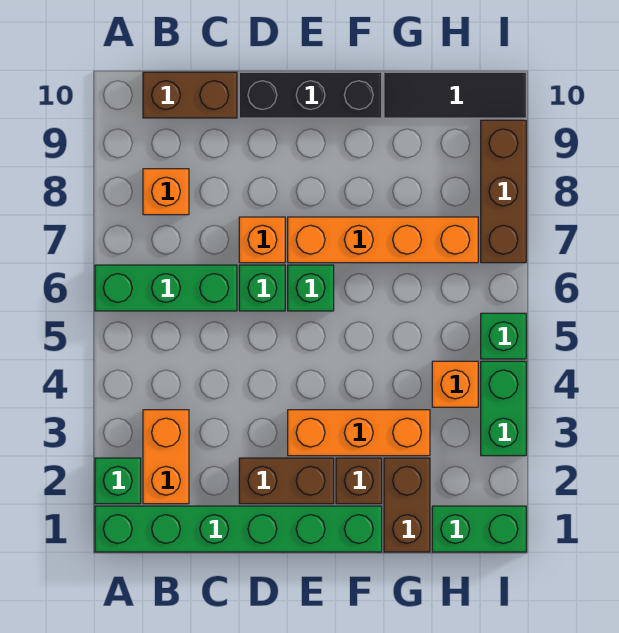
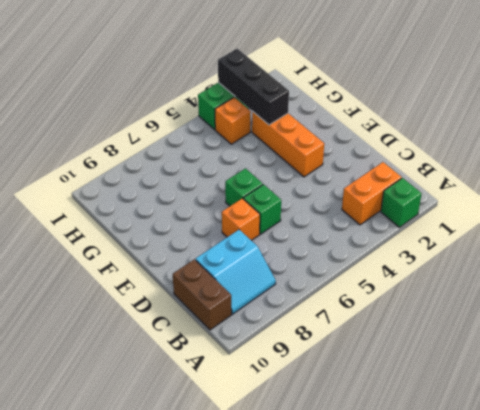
cyan slope B8:C9 level 1 top C -> orange brick B8 level 1
black brick G3:I3 level 2 -> black brick D10:F10 level 1
none -> green brick A1:F1 level 1
none -> green brick A6:C6 level 1
none -> brown brick D2:E2 level 1

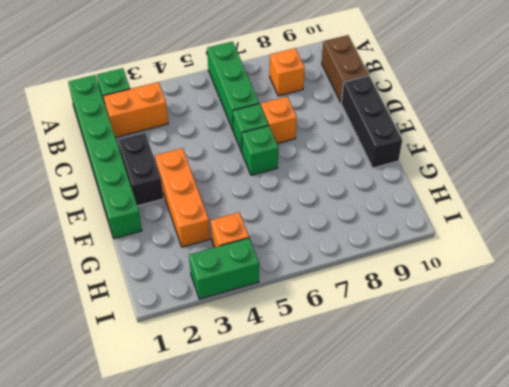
black brick D2:E2 level 1 -> brown brick D2:E2 level 1
none -> orange brick E7:H7 level 1
none -> brown brick F2 level 1
none -> brown brick G1:G2 level 1

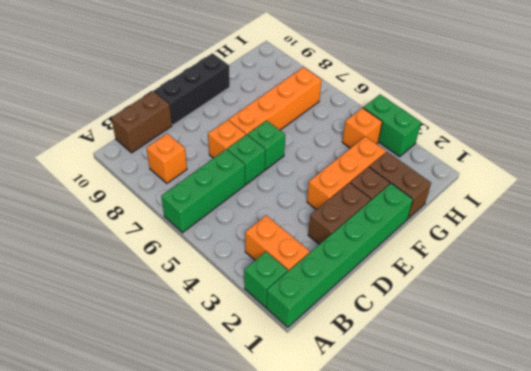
none -> black tile G10:I10 level 1
none -> green brick H1:I1 level 1
none -> green brick I5 level 1

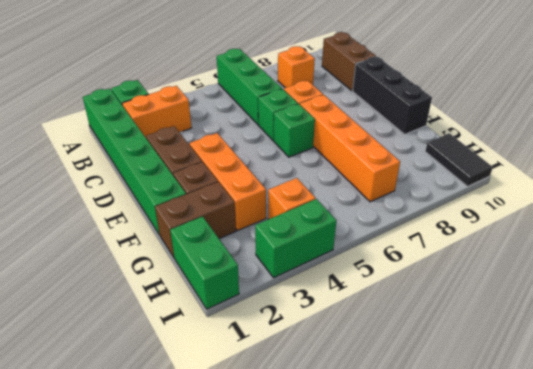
black tile H10:I10 level 1 -> black tile G10:I10 level 1
none -> green brick I5 level 1
none -> brown brick I7:I9 level 1

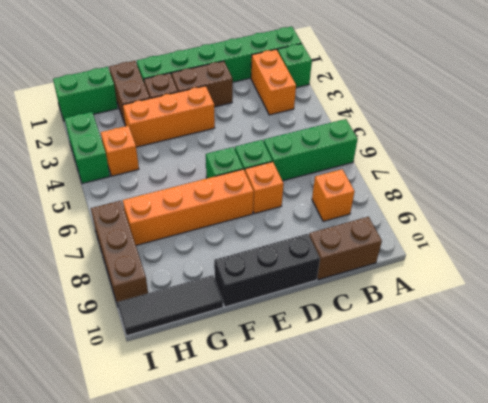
none -> green brick I5 level 1

